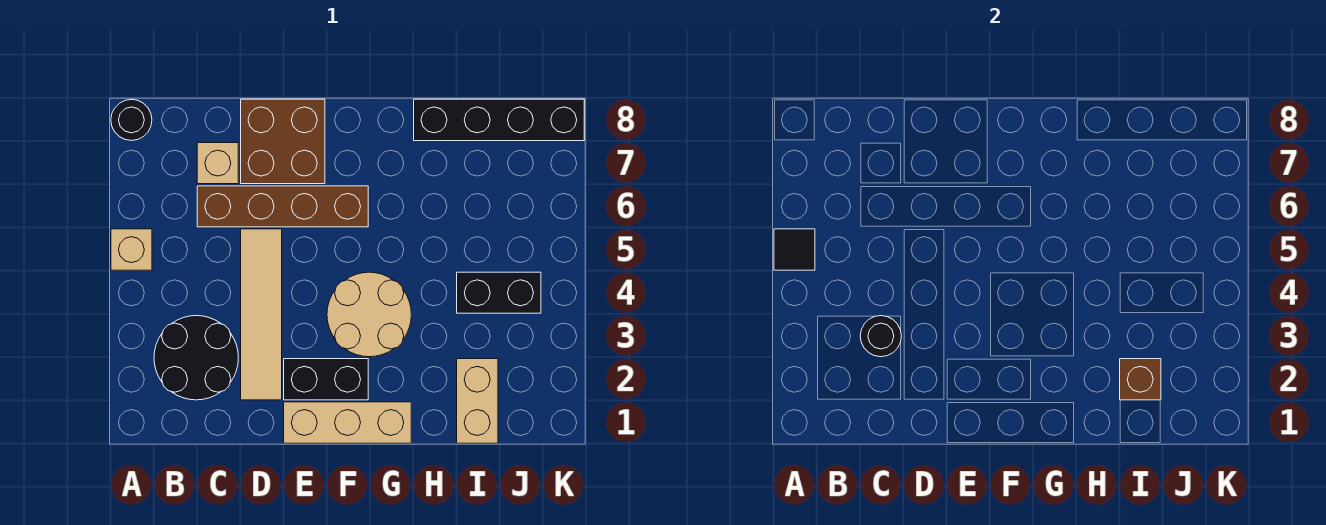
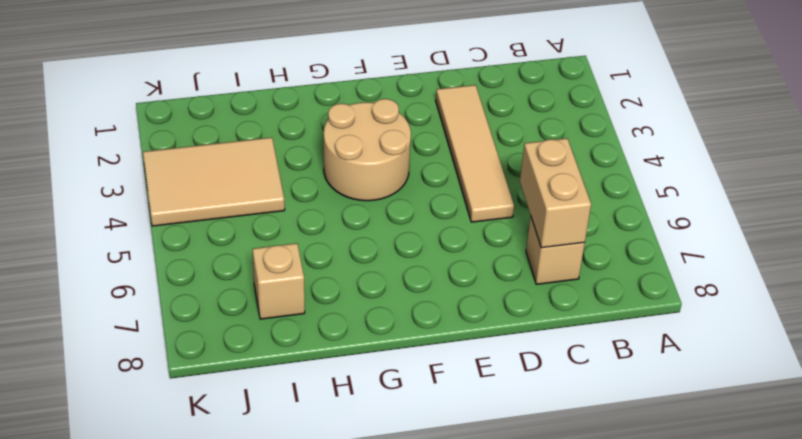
tan brick C6:C7 level 2 -> tan brick I1:I2 level 1
tan tile I3:K4 level 1 -> black brick I4:J4 level 1
tan brick I7 level 1 -> tan brick A5 level 1
none -> black round brick A8 level 1
none -> black round brick B2:C3 level 1
none -> brown brick C6:F6 level 1

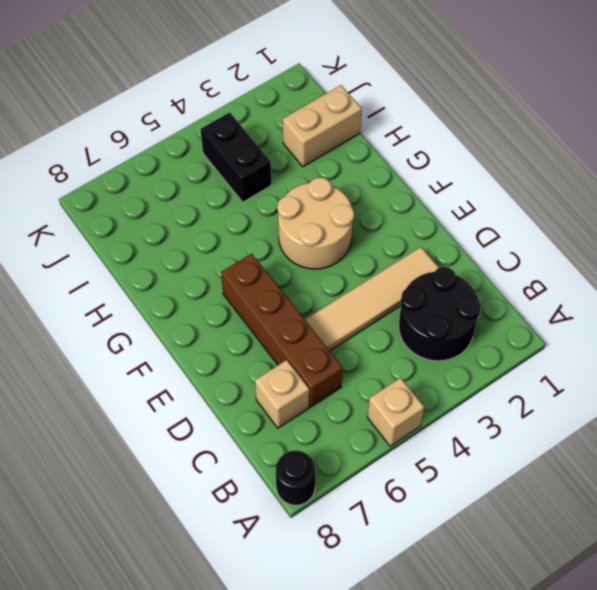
none -> brown brick D7:E8 level 1
none -> tan brick E1:G1 level 1
none -> black brick E2:F2 level 1

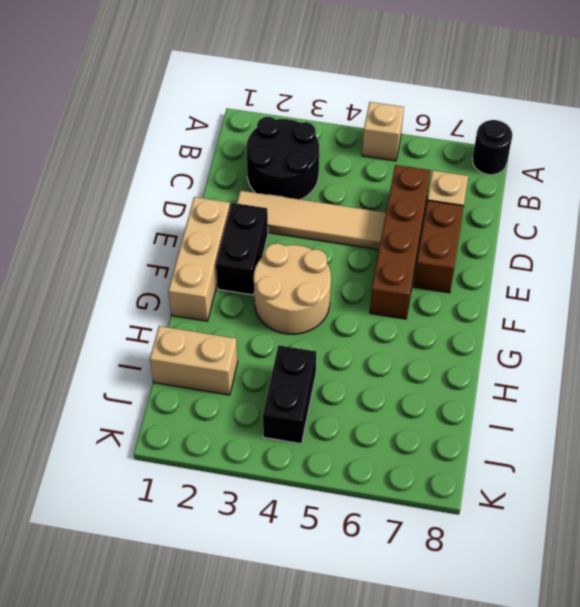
brown brick D7:E7 level 1 -> brown brick D7:E8 level 1
none -> black brick H8:K8 level 1
none -> black tile A5 level 2
none -> black round brick C3 level 2

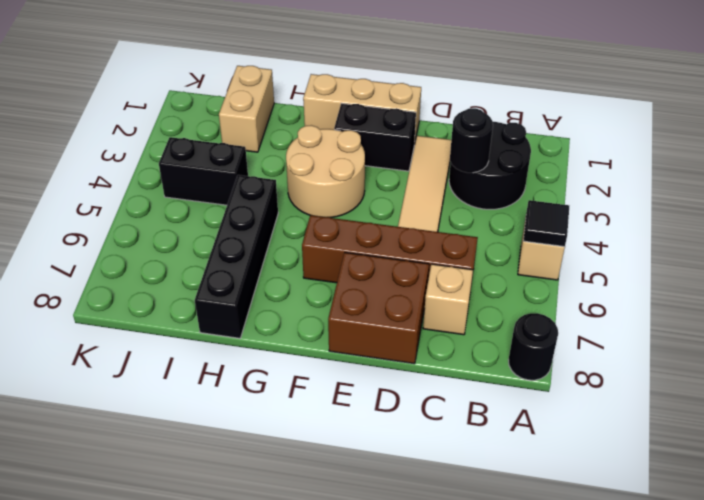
black brick H5:H8 level 1 -> black brick H8:K8 level 1
none -> brown brick I2 level 2

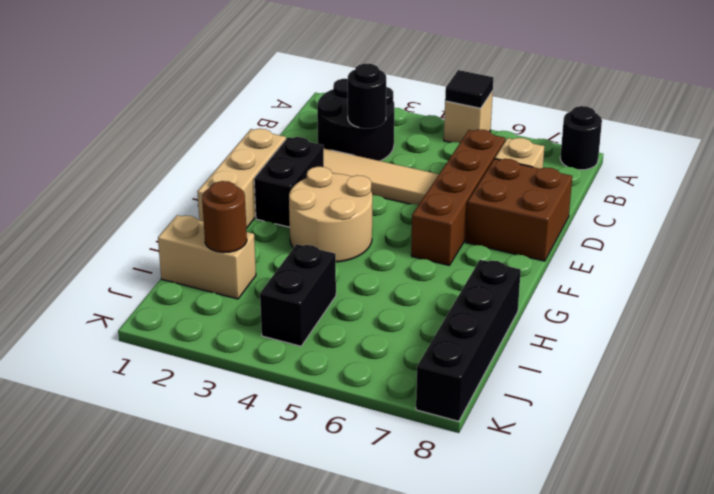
brown round brick I2 level 2 -> brown brick I2 level 2

